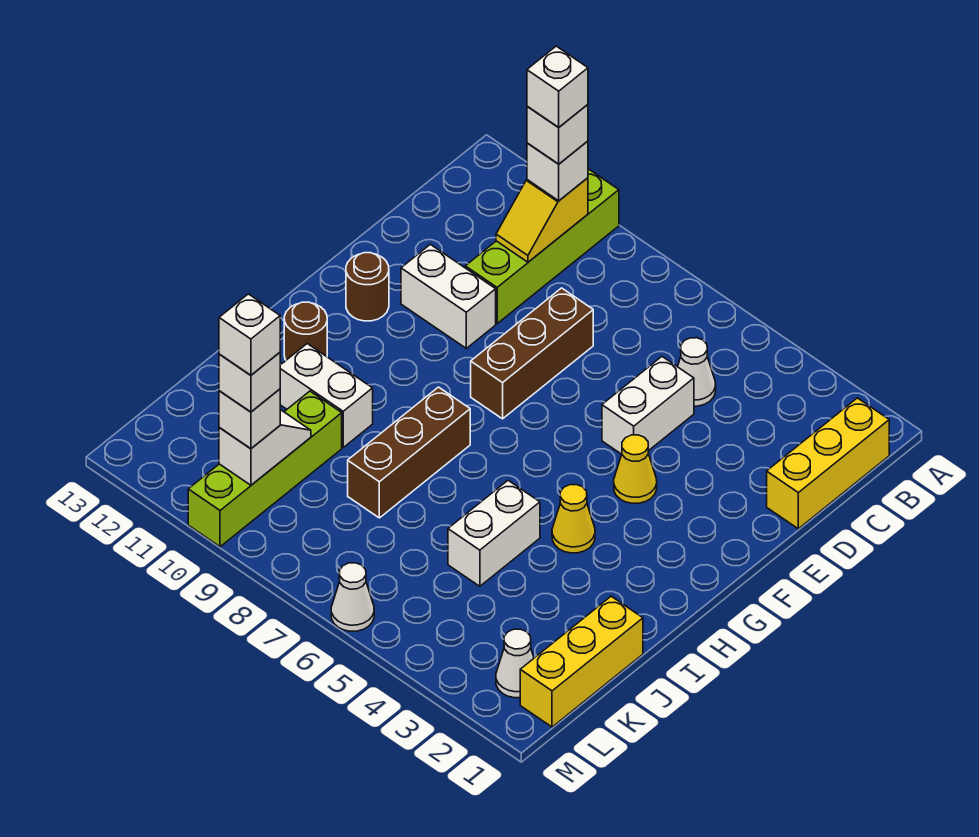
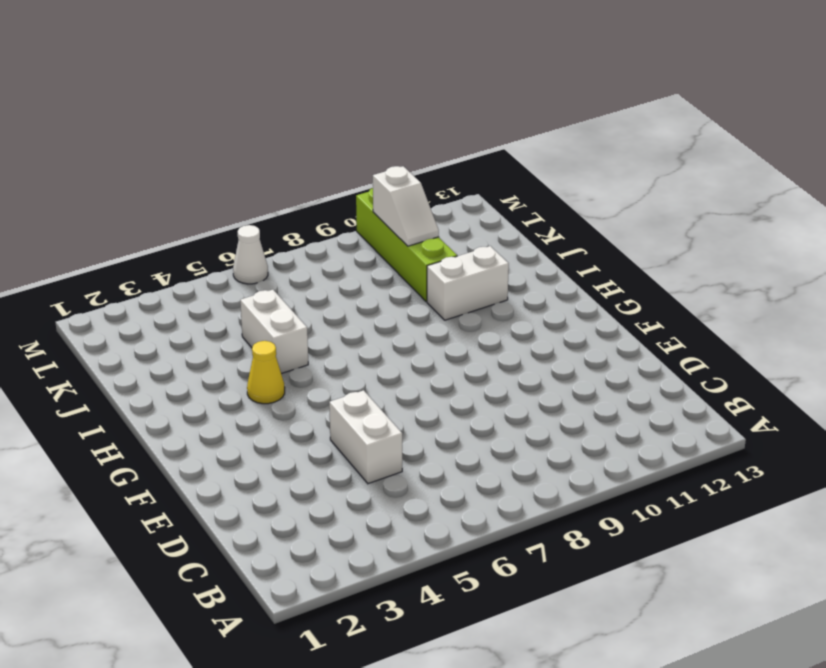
none -> lime brick A10:D10 level 1
none -> yellow brick B1:D1 level 1
none -> white cone C5 level 1

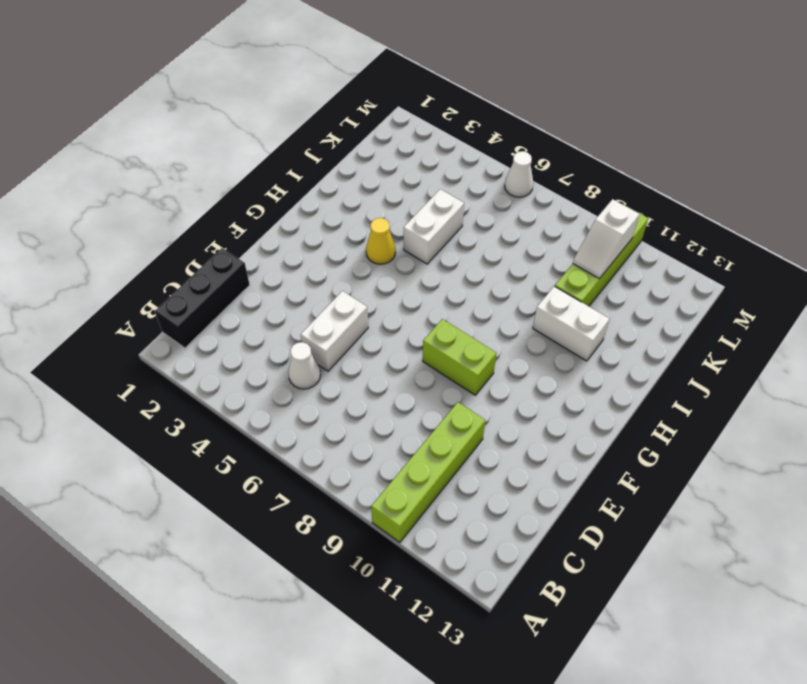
black brick B1:D1 level 1 -> yellow brick B1:D1 level 1
lime brick F8:F9 level 1 -> brown brick D8:F8 level 1
none -> white brick E10:E11 level 1
none -> yellow cone F4 level 1
none -> brown round brick F12 level 1

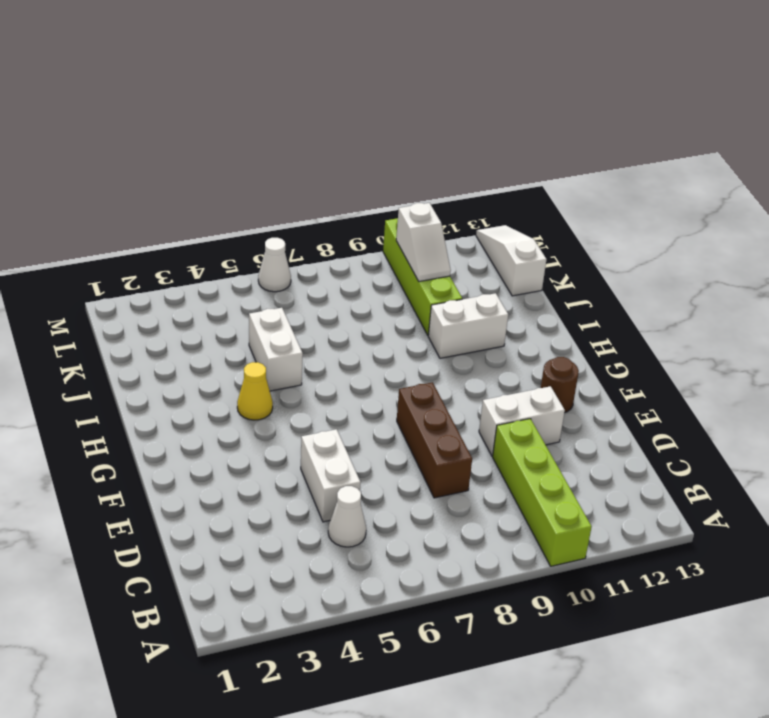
white slope K13:M13 level 1 top K -> none
none -> yellow brick B1:D1 level 1
none -> yellow cone F4 level 1
none -> brown brick H8:J8 level 1

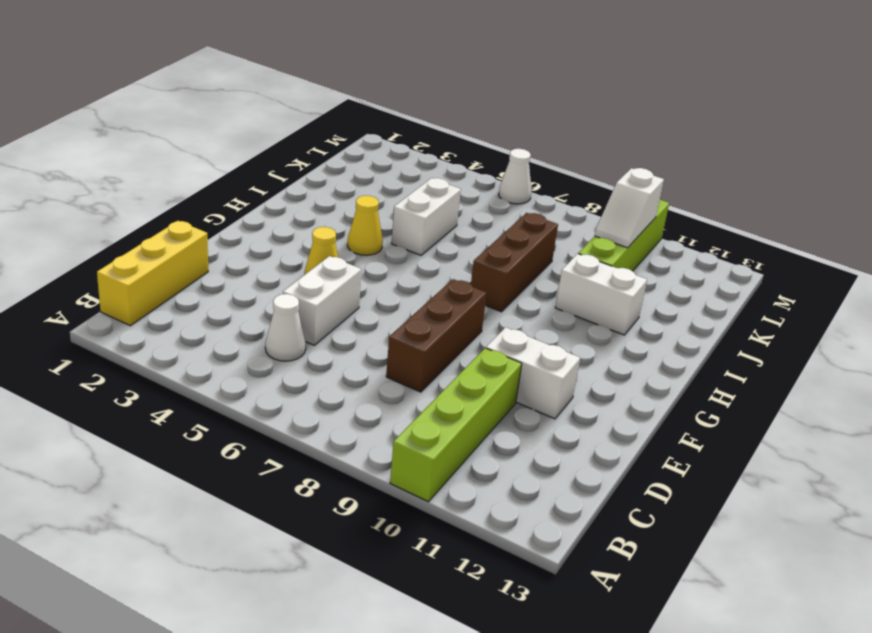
none -> brown round brick F12 level 1
none -> brown round brick H12 level 1
none -> yellow brick J1:L1 level 1

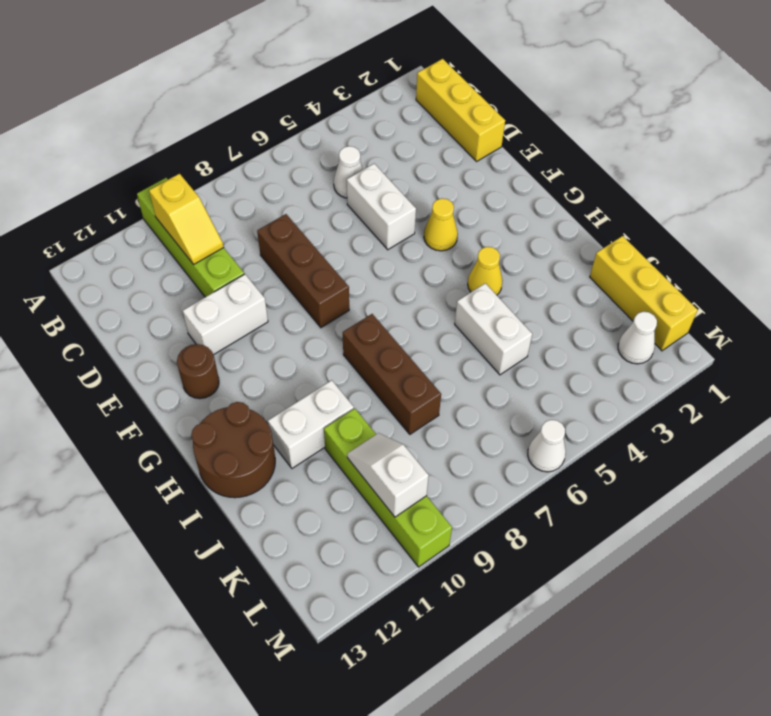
brown round brick H12:I13 level 1 -> brown round brick H12 level 1
none -> white brick B10 level 3
none -> white brick L10 level 3
none -> white brick B10 level 4

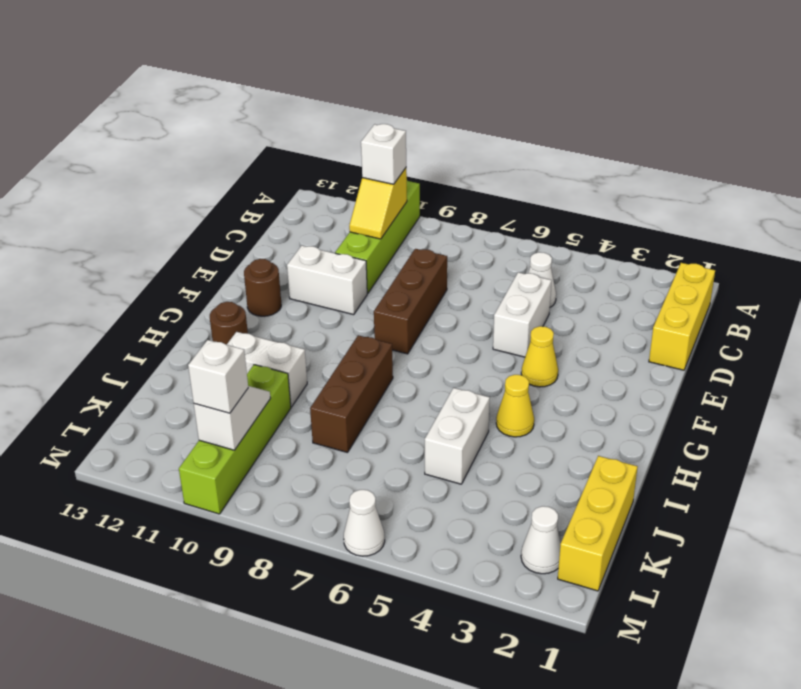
none -> white brick B10 level 4
none -> white brick L10 level 4
none -> white brick B10 level 5

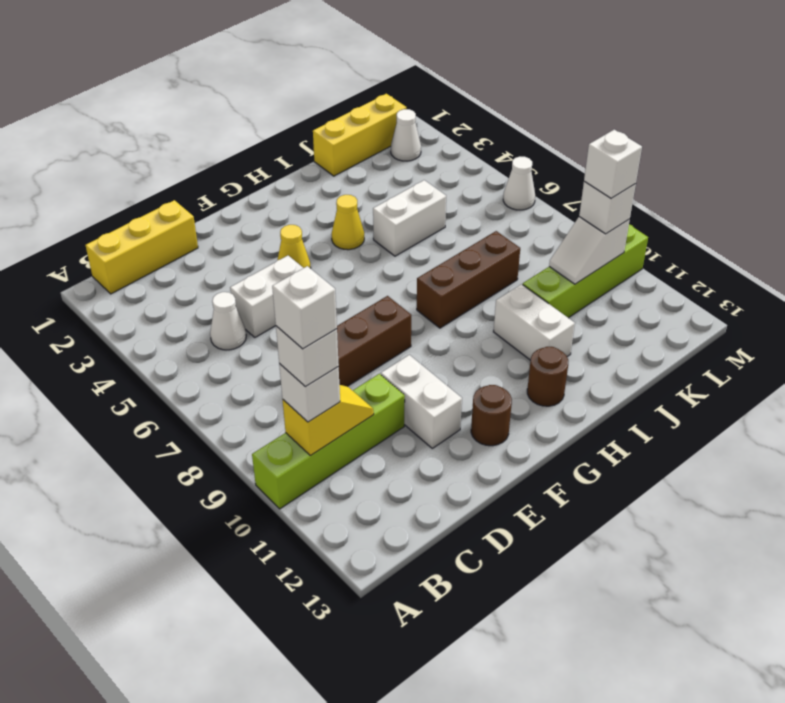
none -> white brick L10 level 5

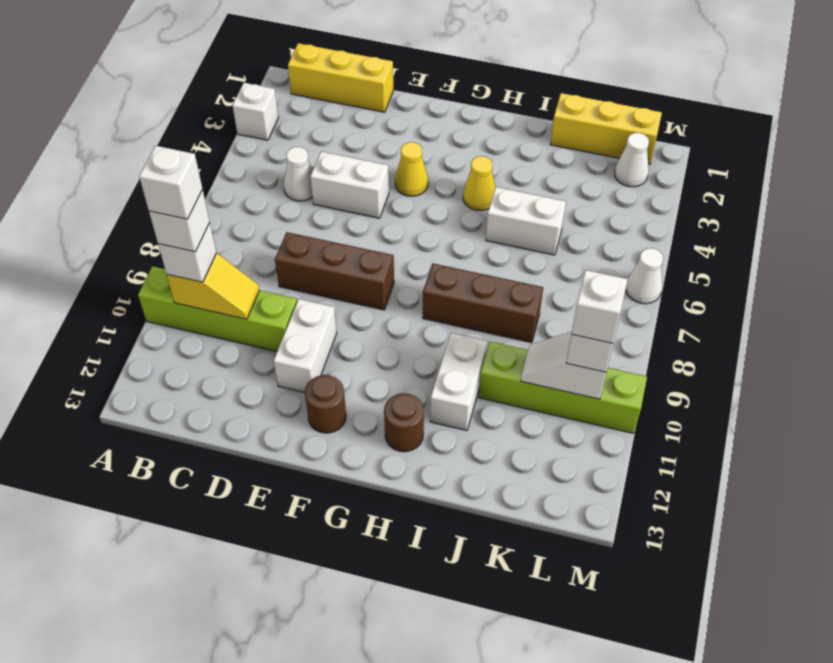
white brick A3 level 1 -> white brick L10 level 5

